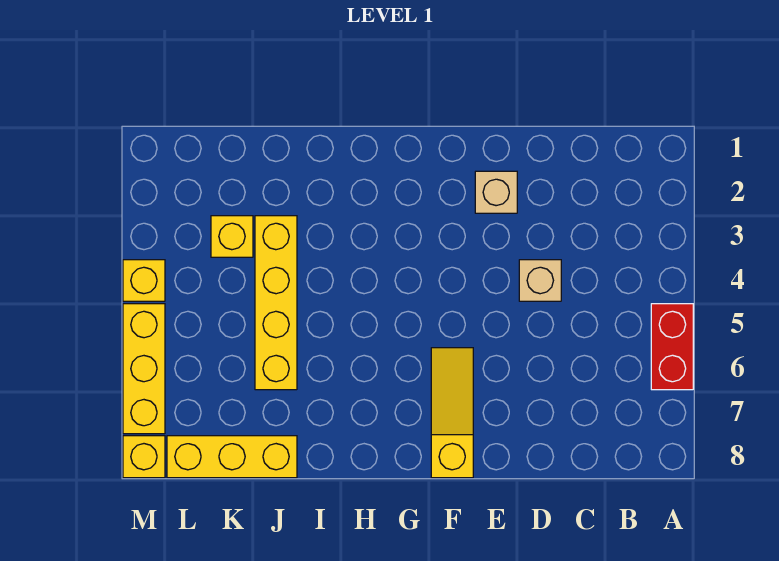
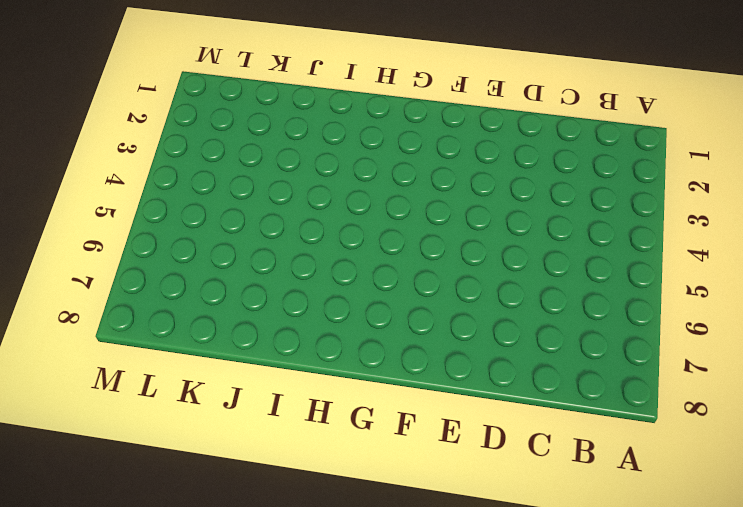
none -> red brick A5:A6 level 1
none -> tan brick D4 level 1

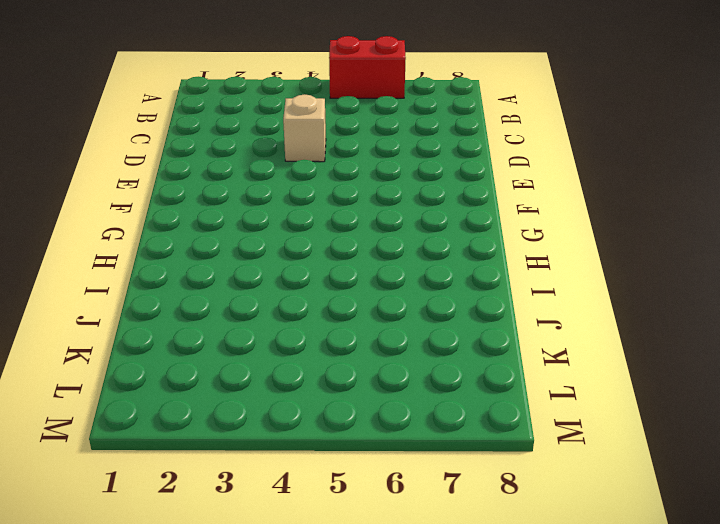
none -> tan brick E2 level 1
none -> yellow slope F6:F8 level 1 top 8

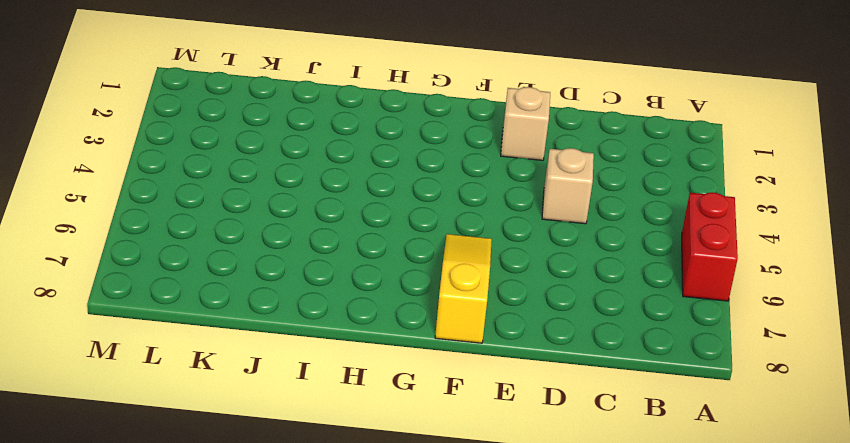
none -> yellow brick J3:J6 level 1
none -> yellow brick J8:L8 level 1

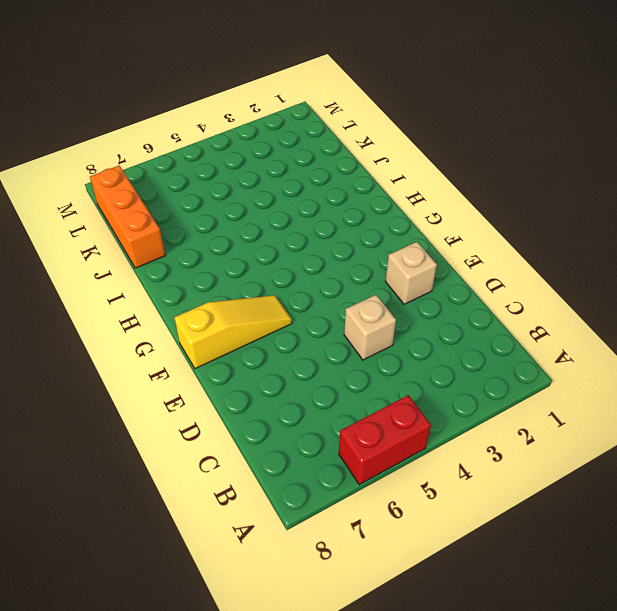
orange brick J8:L8 level 1 -> yellow brick J8:L8 level 1
none -> yellow brick J3:J6 level 1
none -> yellow brick K3 level 1

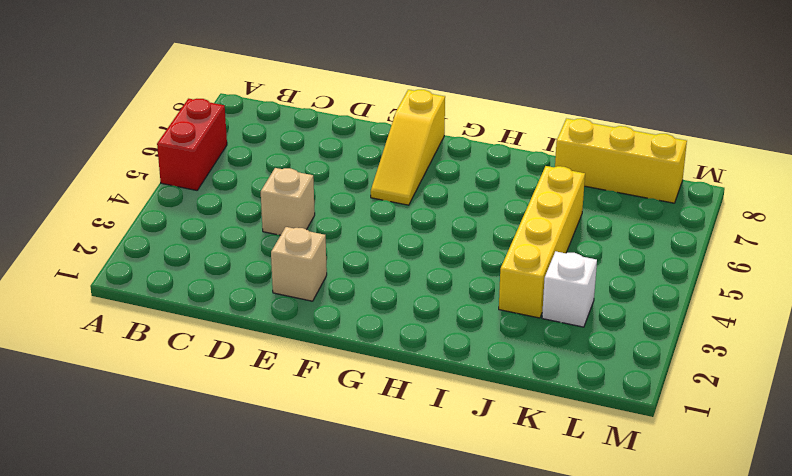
white brick K3 level 1 -> yellow brick K3 level 1
none -> yellow brick M4 level 1
none -> yellow brick M5:M7 level 1

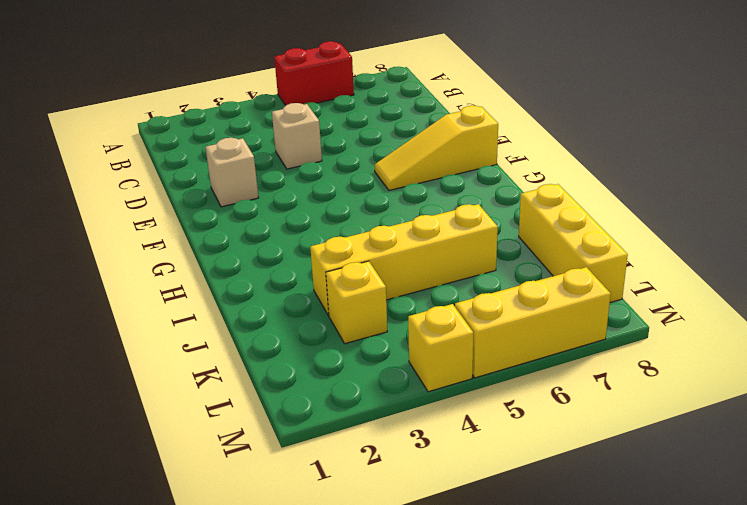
none -> yellow brick M8 level 1

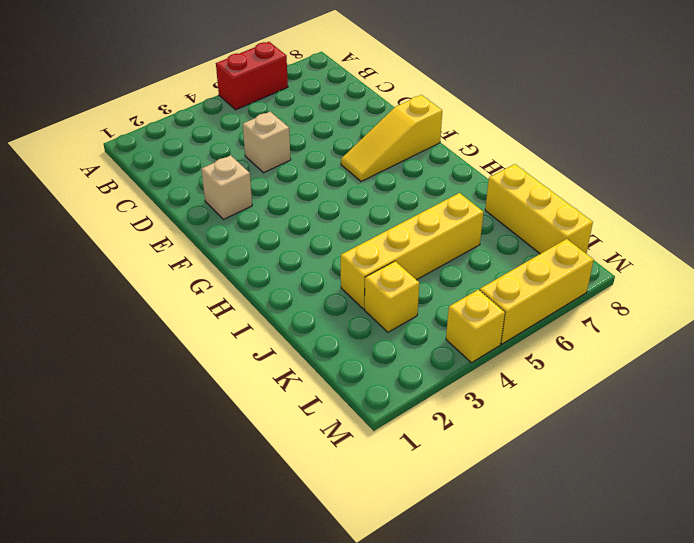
none -> yellow brick M8 level 1

